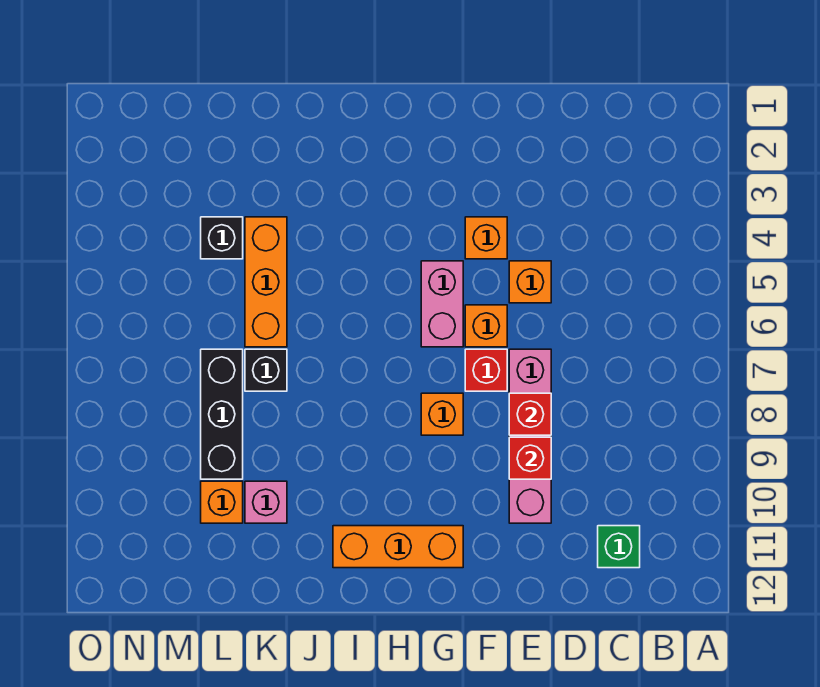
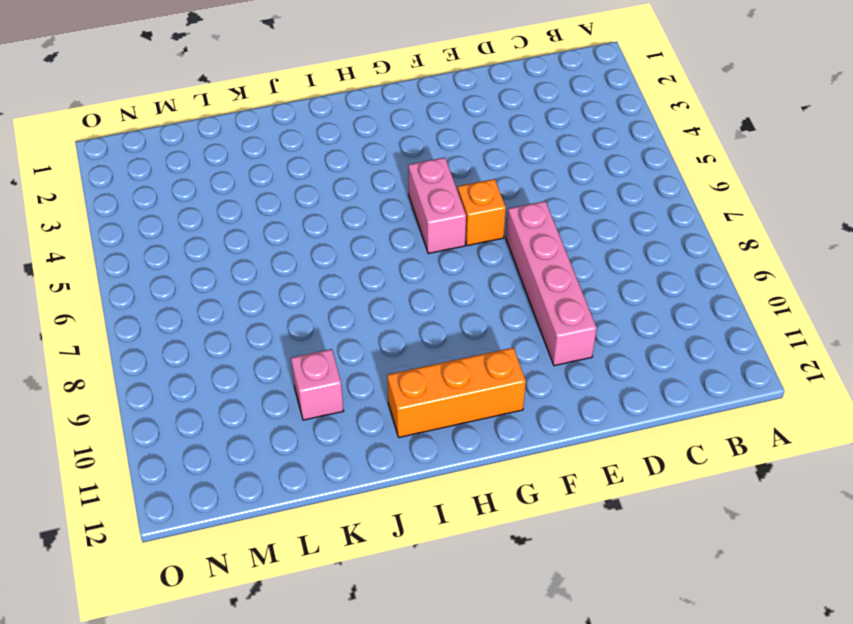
none -> green brick C11 level 1
none -> orange brick E5 level 1
none -> orange brick F4 level 1

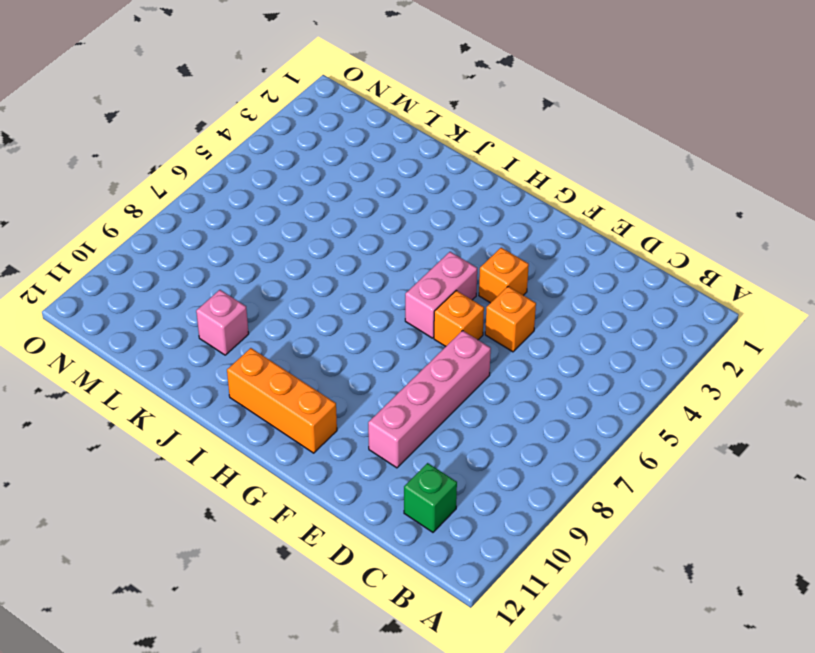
none -> red brick F7 level 1
none -> orange brick G8 level 1
none -> orange brick K4:K6 level 1

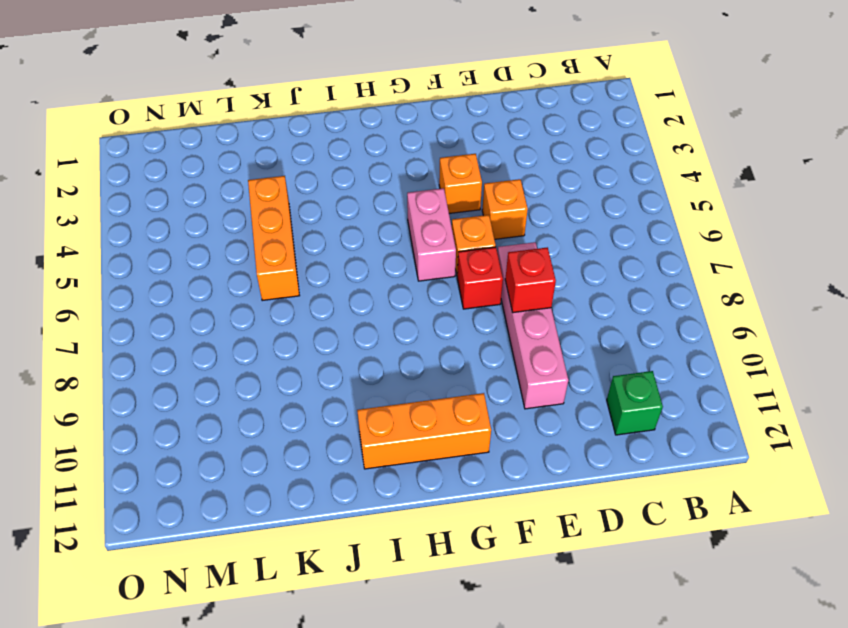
none -> orange brick G8 level 1
none -> black brick K7 level 1
none -> pink brick K10 level 1

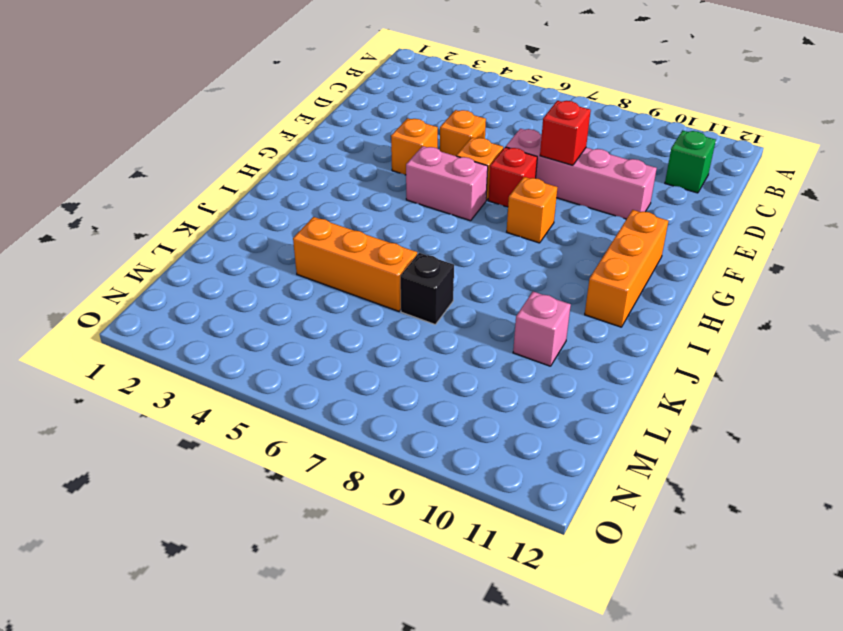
none -> black brick L4 level 1
none -> black brick L7:L9 level 1
none -> orange brick L10 level 1

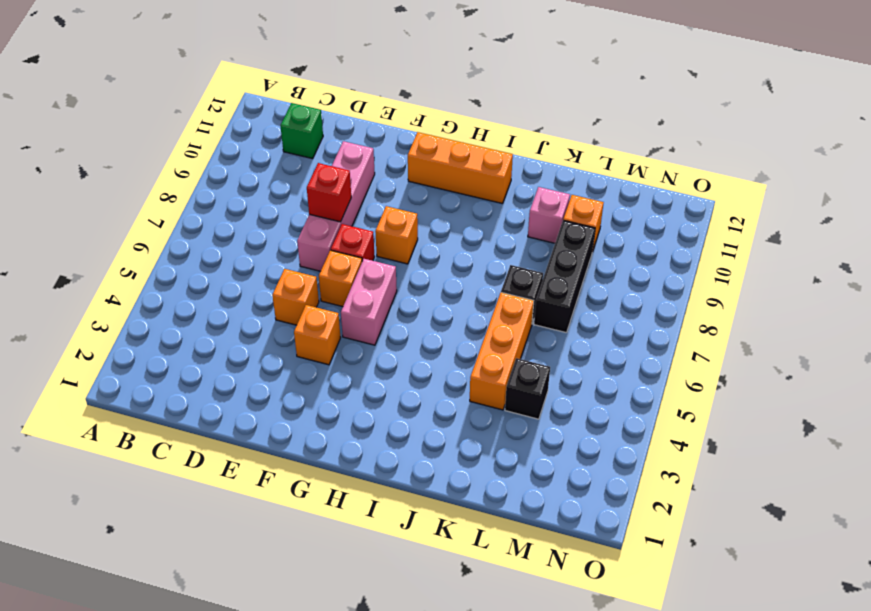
none -> red brick E9 level 2

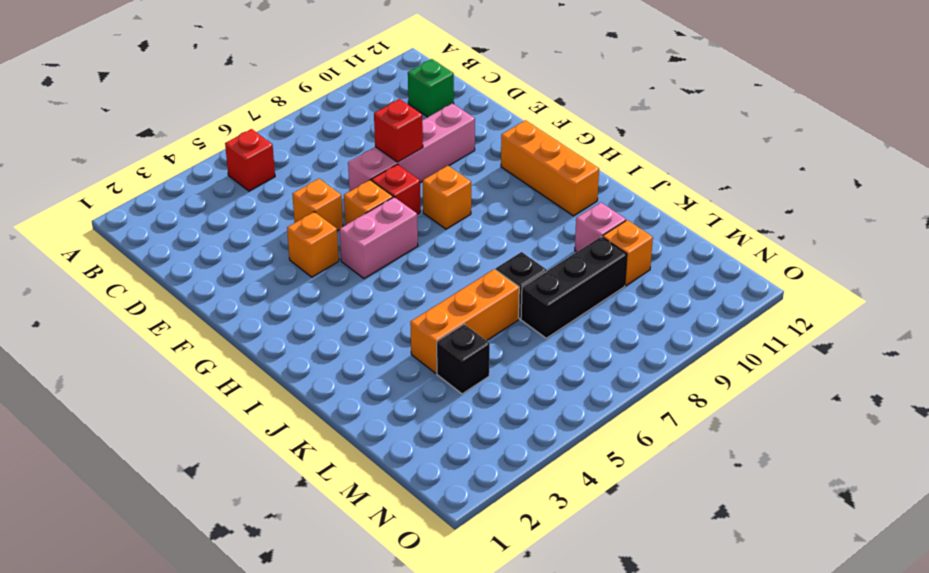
red brick B5 level 1 -> red brick E9 level 2

